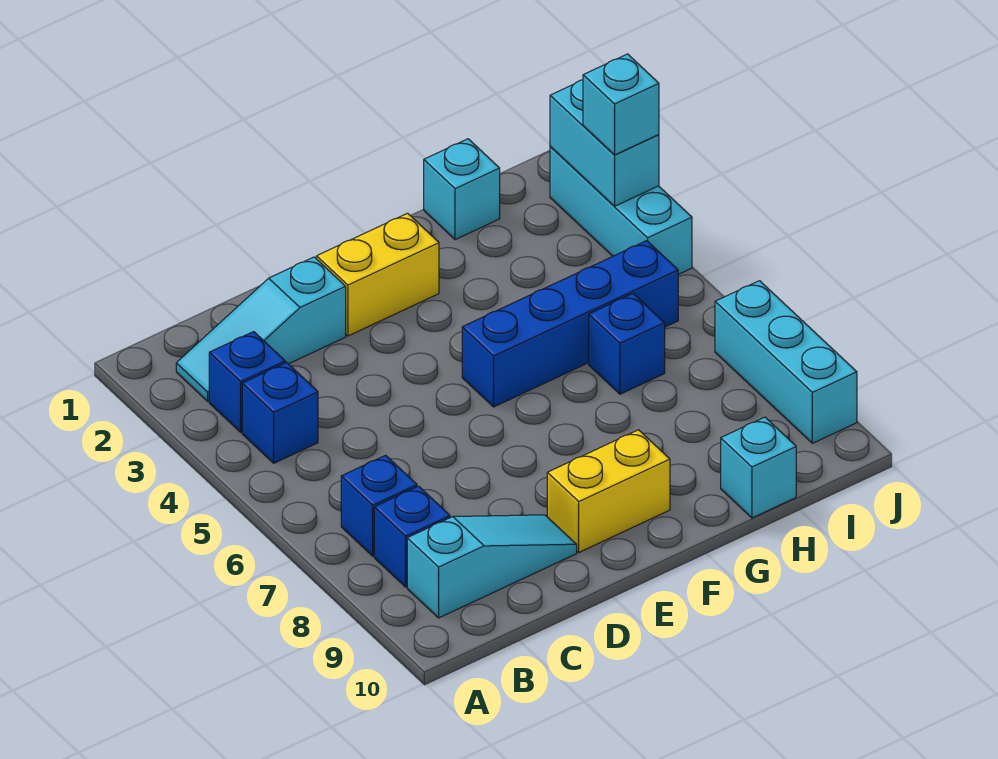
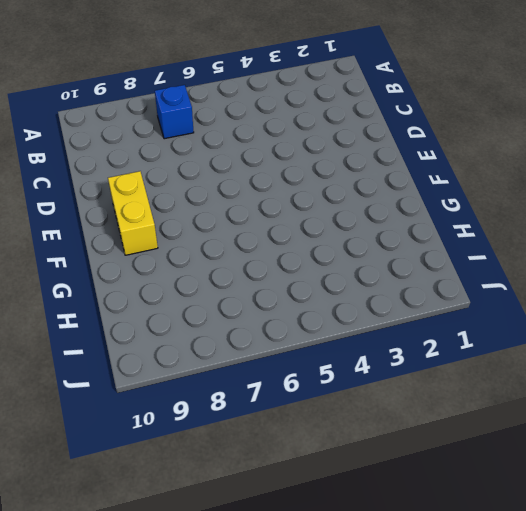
none -> cyan slope B2:D2 level 1 top D
none -> blue brick B3 level 1
none -> blue brick B4 level 1

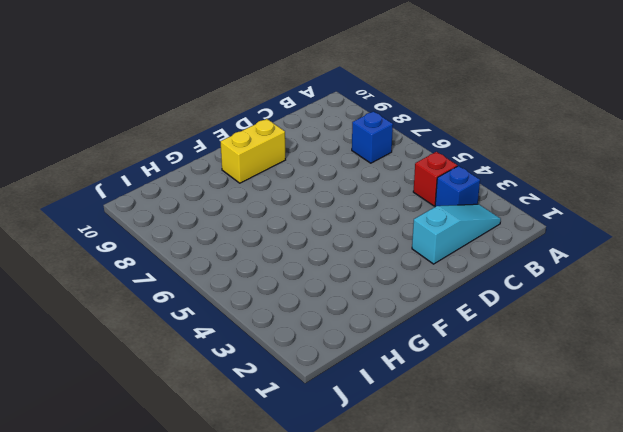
red brick B4 level 1 -> blue brick B4 level 1
none -> blue brick B8 level 1
none -> cyan slope B9:D9 level 1 top B
none -> yellow brick E2:F2 level 1

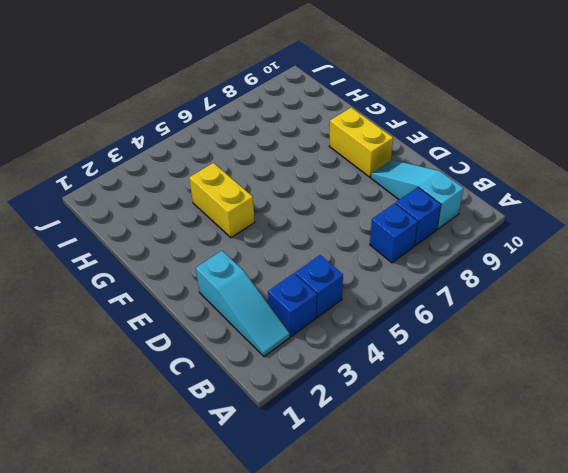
yellow brick F4:G4 level 1 -> yellow brick E2:F2 level 1
none -> blue brick F5:I5 level 1
none -> cyan brick H1 level 1
none -> blue brick H6 level 1

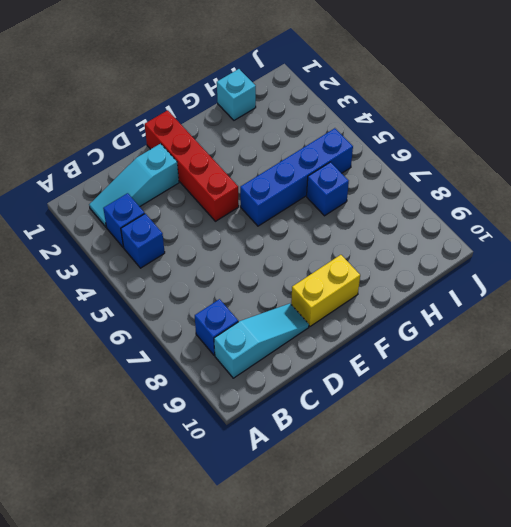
red brick E1:E4 level 1 -> yellow brick E2:F2 level 1
none -> blue brick B7 level 1
none -> cyan brick H10 level 1
none -> cyan brick J2:J4 level 1

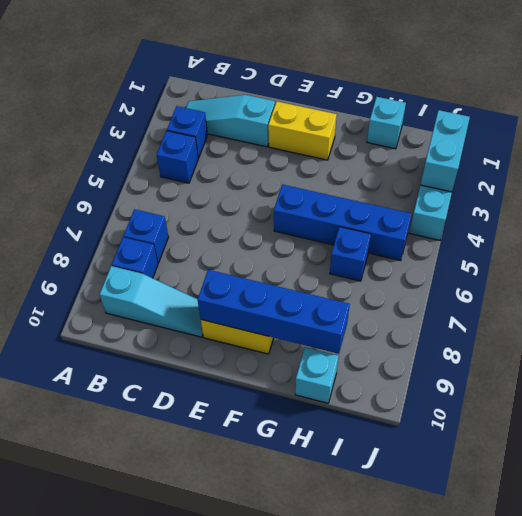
blue brick E9:H9 level 2 -> none
none -> cyan brick J7:J9 level 1
none -> cyan brick J3 level 3

